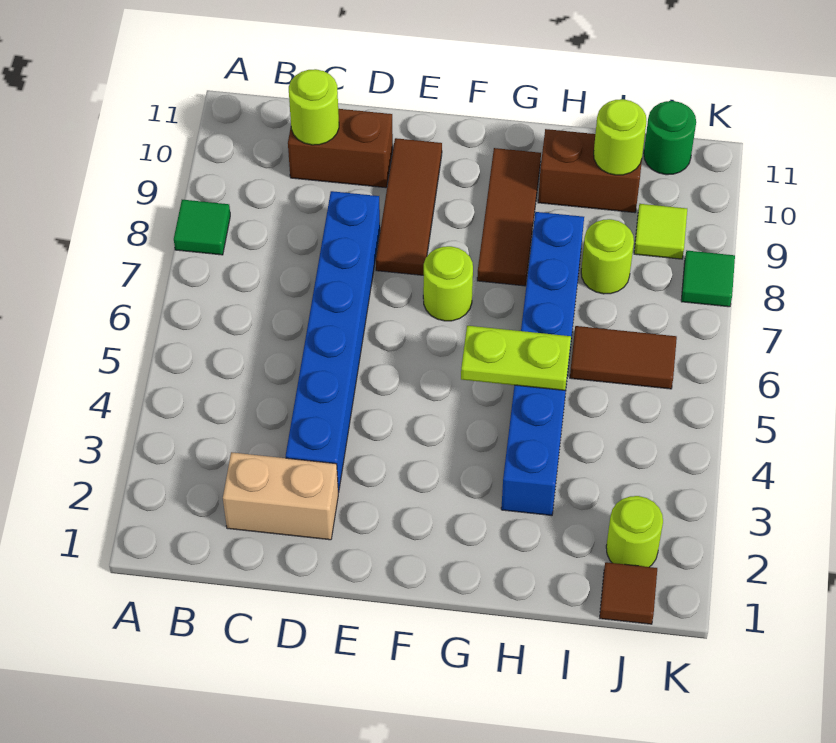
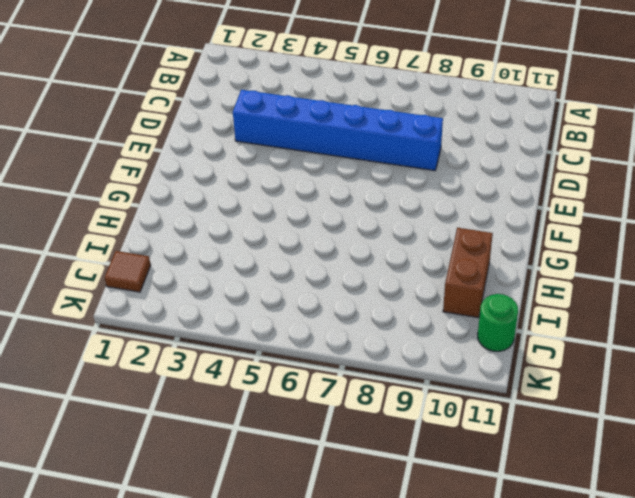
none -> green tile A8 level 1
none -> tan brick C2:D2 level 1
none -> brown brick C10:D10 level 1

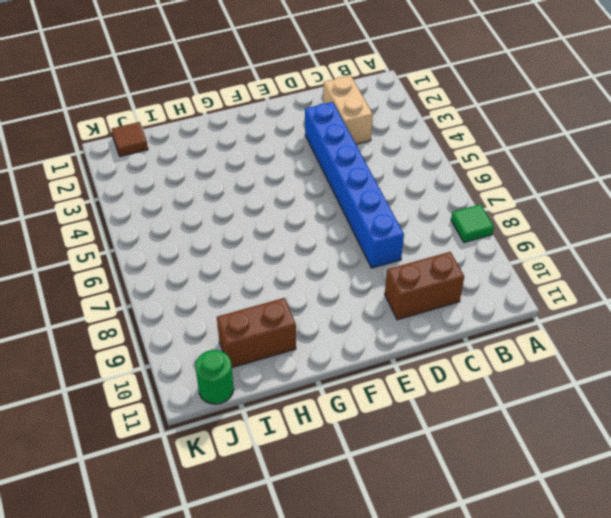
tan brick C2:C3 level 1 -> tan brick C2:D2 level 1
none -> brown tile E8:E10 level 1
none -> lime round brick F7 level 1
none -> brown tile G8:G10 level 1

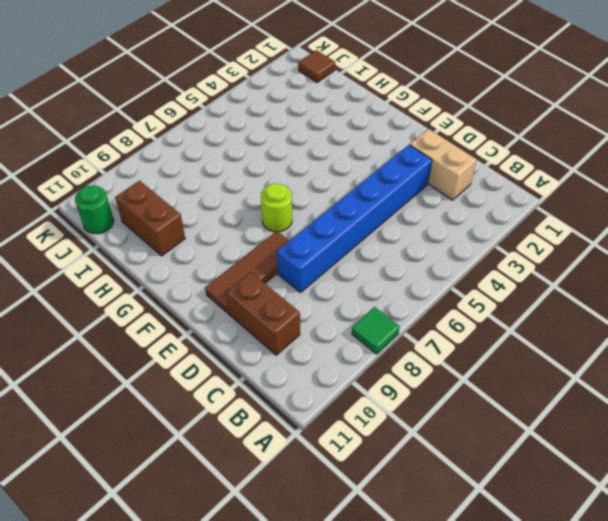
none -> brown tile G8:G10 level 1
none -> blue brick H3:H8 level 1
none -> brown tile I6:J6 level 1

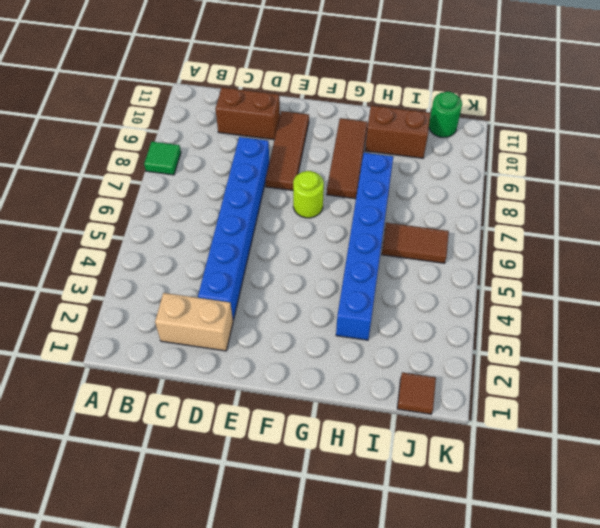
none -> lime round brick I8 level 1
none -> lime round brick J2 level 1
none -> lime tile J9 level 1

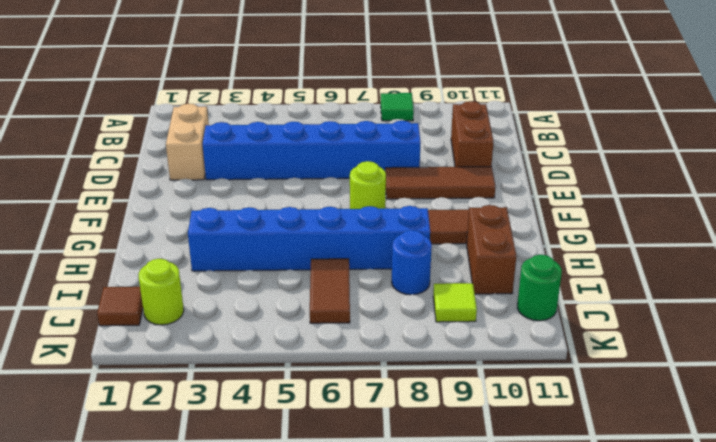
blue round brick I8 level 1 -> lime round brick I8 level 1
none -> green tile K8 level 1
none -> lime round brick C10 level 2
none -> lime plate G5:H5 level 2

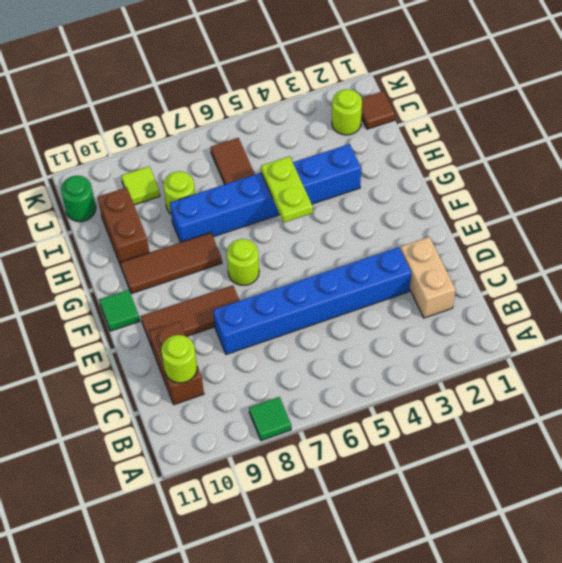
green tile F11 level 1 -> green tile K8 level 1
none -> lime round brick I10 level 2

